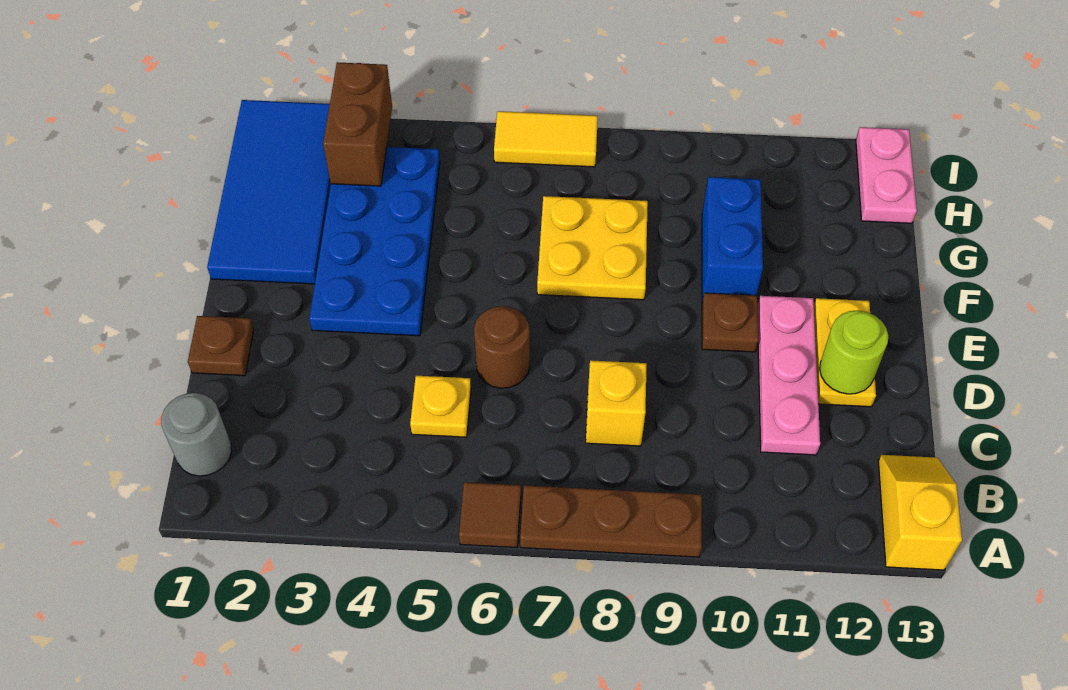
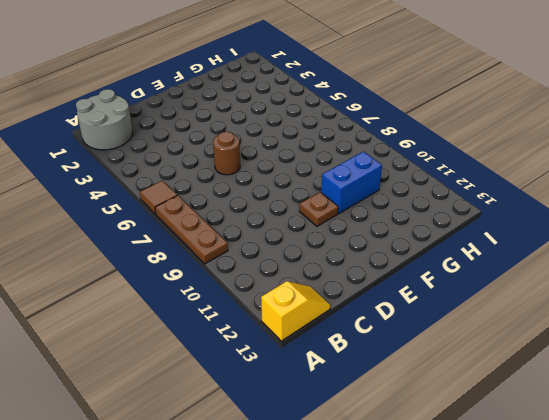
grey round brick A1:B2 level 1 -> grey round brick B1 level 1
none -> yellow plate C5 level 1
none -> yellow brick C8 level 1
none -> pink plate C11:E11 level 1

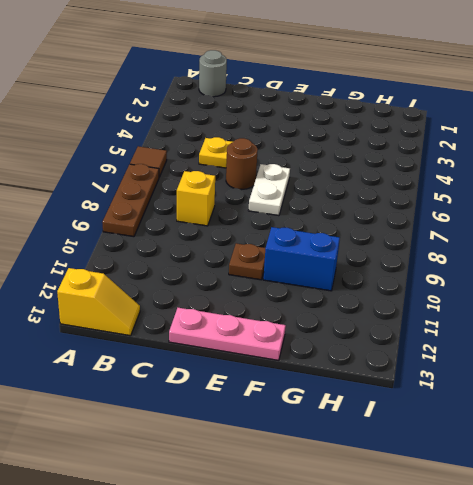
pink plate D13:F13 level 1 -> pink plate C11:E11 level 1
white plate E6:E7 level 1 -> none
none -> brown plate D1 level 1
none -> yellow plate D12:E12 level 1
none -> blue plate E3:H4 level 1

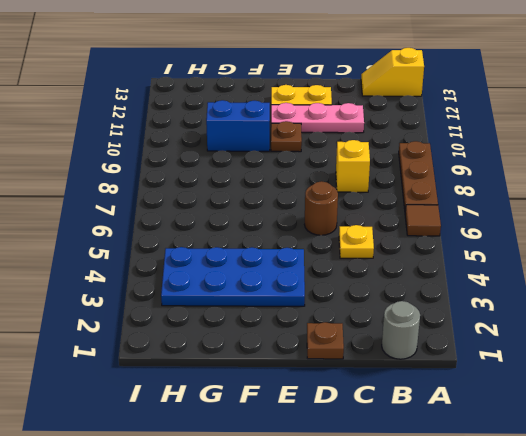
none -> blue tile F1:I2 level 1
none -> yellow plate F7:G8 level 1
none -> pink plate H13:I13 level 1

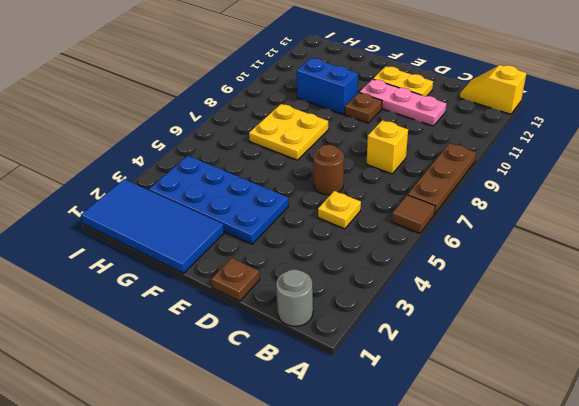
none -> pink plate H13:I13 level 1
none -> yellow tile I6:I7 level 1
none -> lime round brick D12 level 2

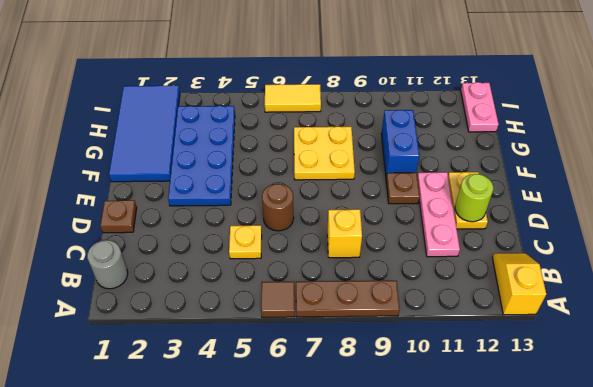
none -> brown brick H3:I3 level 2

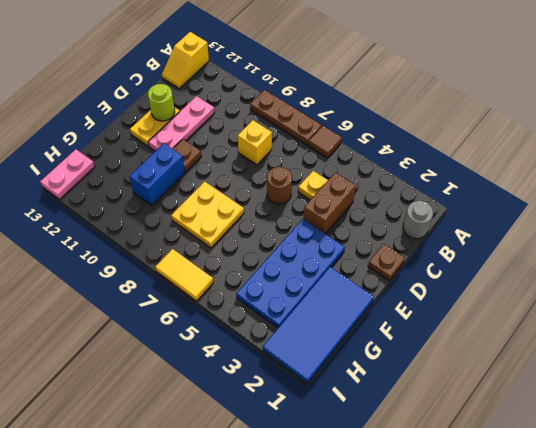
brown brick C4:D4 level 1 -> brown brick H3:I3 level 2

